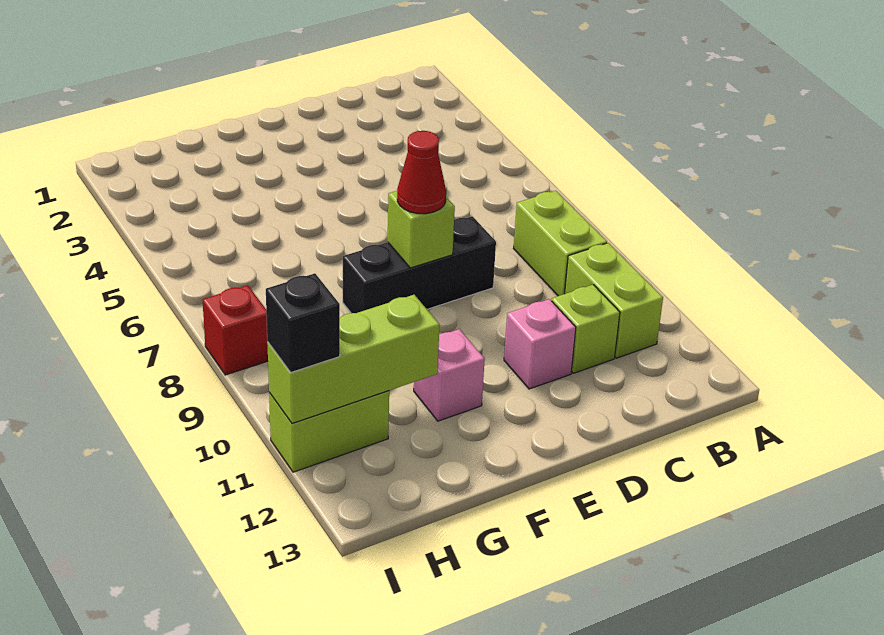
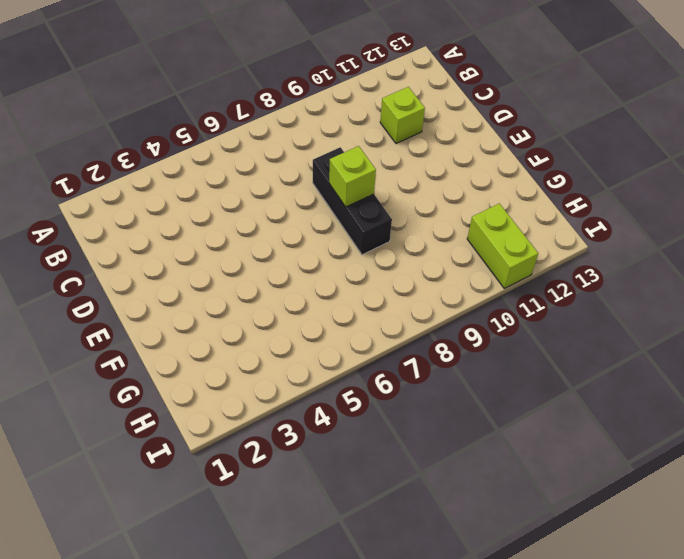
none -> lime brick B8:B9 level 1
none -> lime brick B10:B11 level 1
none -> pink brick D11 level 1

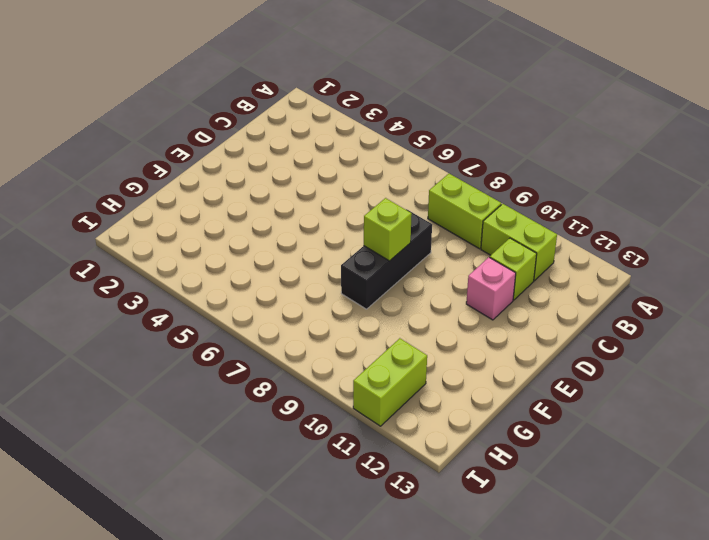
none -> pink brick F11 level 1
none -> red brick I8 level 1
none -> lime brick G11:I11 level 2

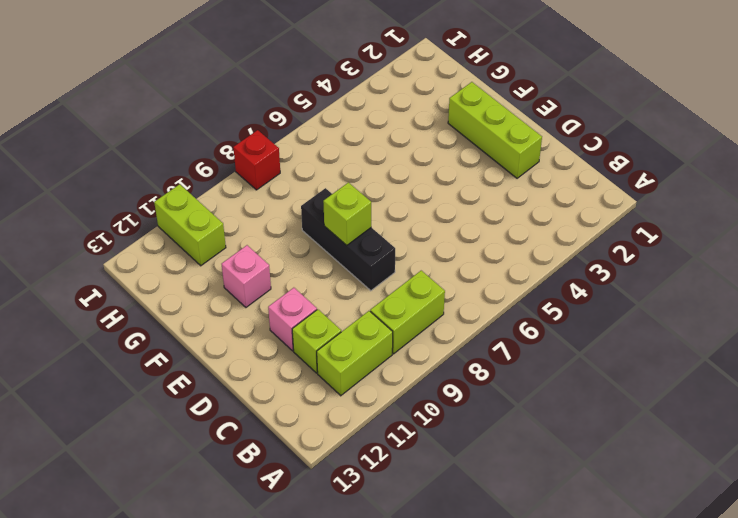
lime brick D2:F2 level 1 -> lime brick G11:I11 level 2
none -> red cone E8 level 3
none -> black brick I11 level 3

